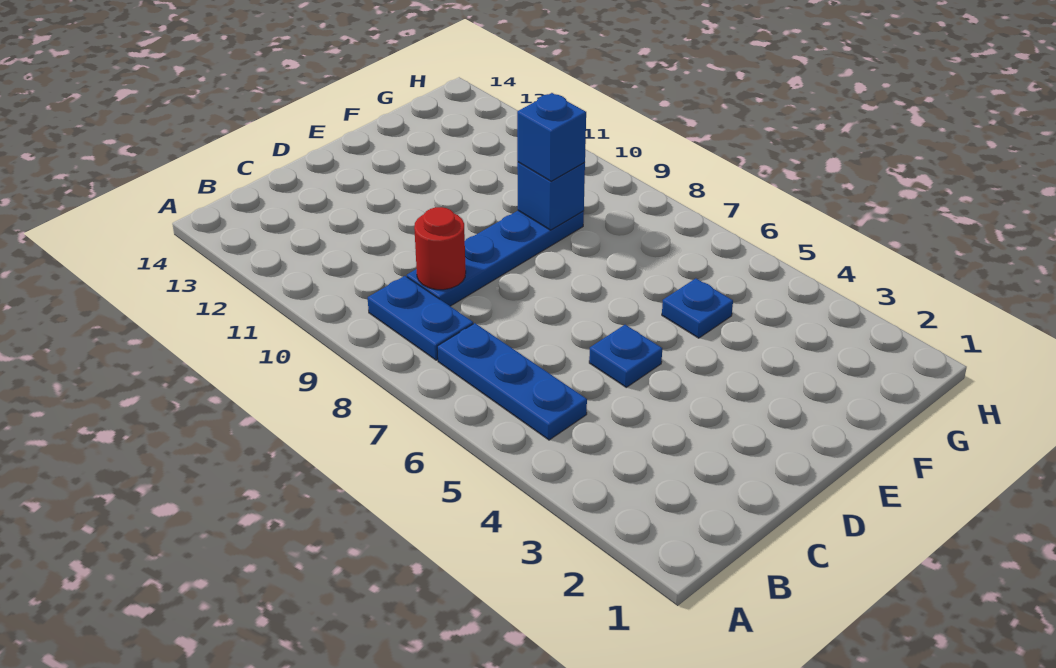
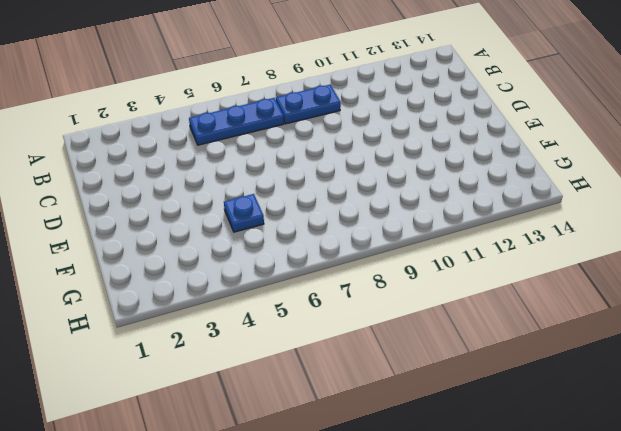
none -> blue plate C9:F9 level 1
none -> blue plate D5 level 1

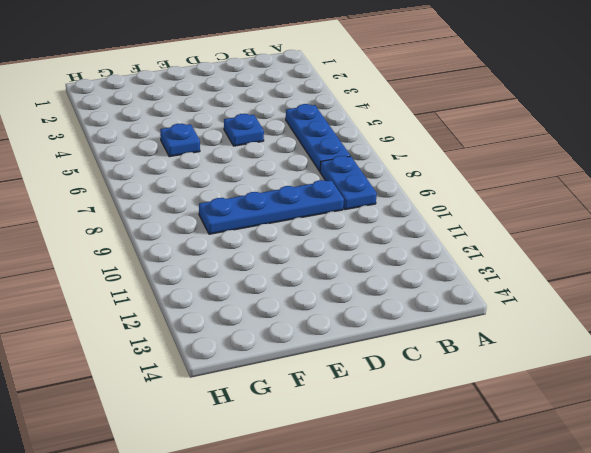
none -> red round brick C9 level 2
none -> blue brick F9 level 2

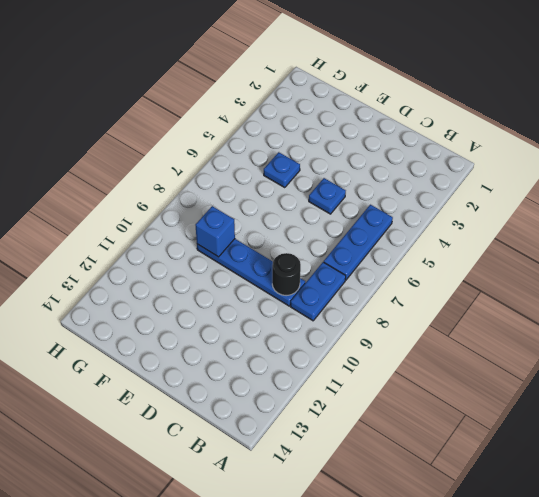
black round brick C9 level 2 -> red round brick C9 level 2
none -> blue brick F9 level 3

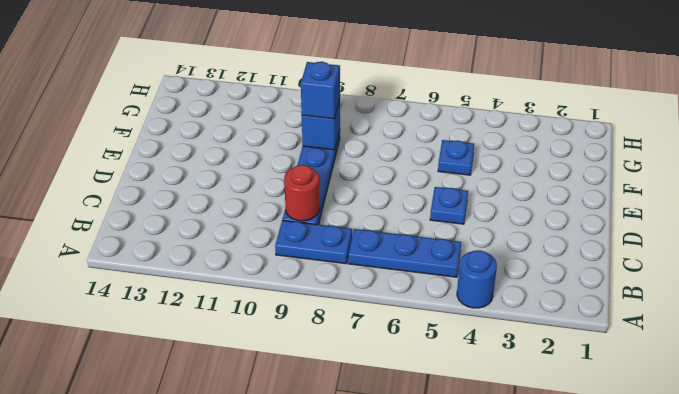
blue round brick A4 level 1 -> none

